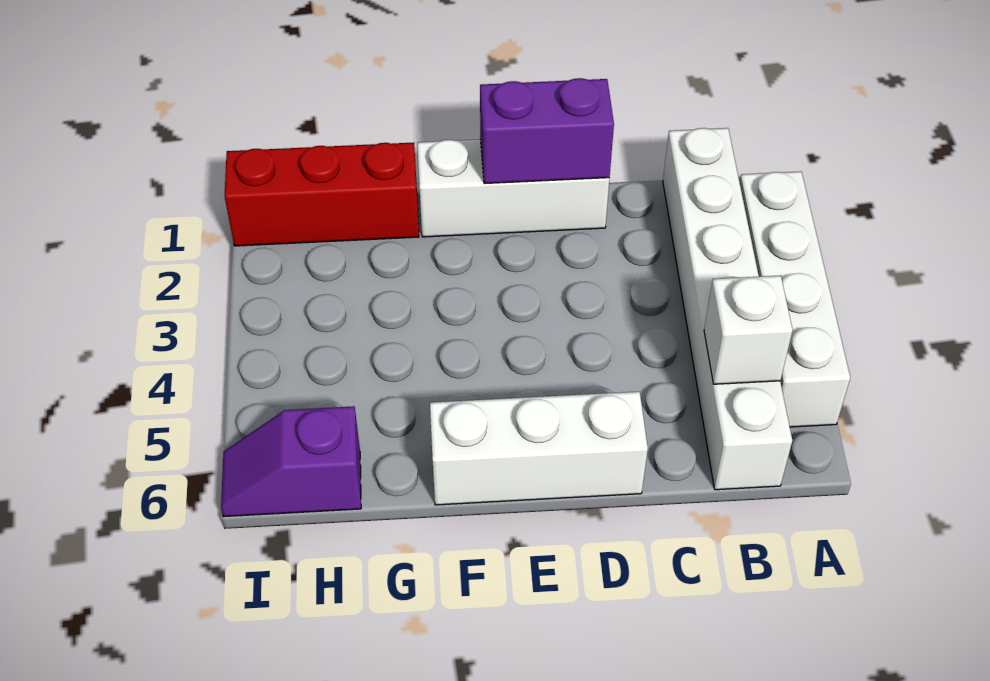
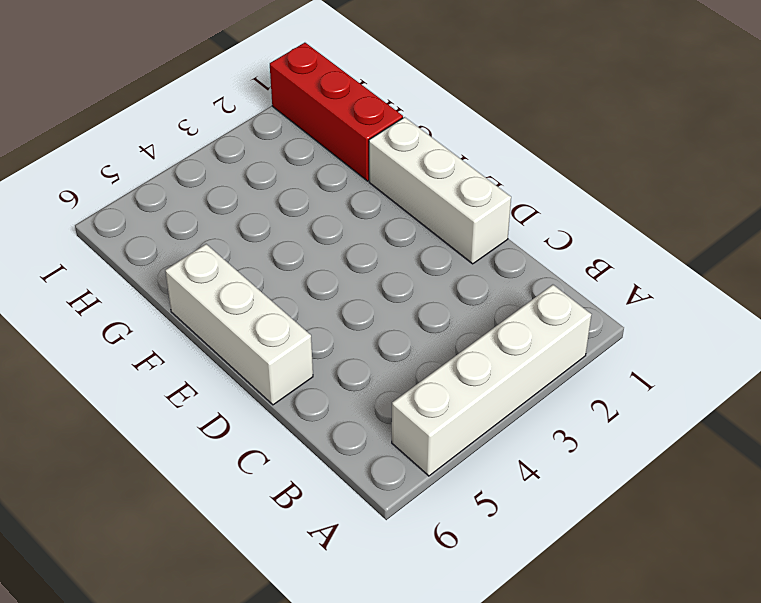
none -> white brick B1:B6 level 1
none -> purple slope H6:I6 level 1 top H

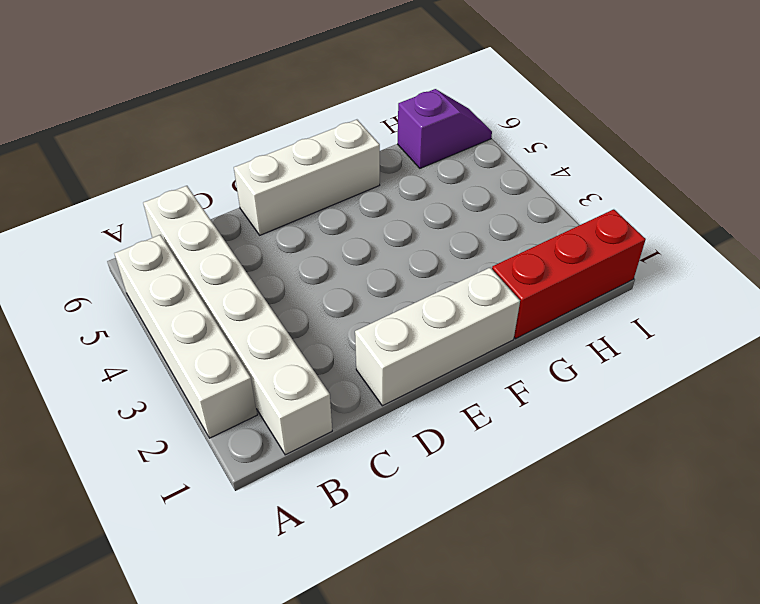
none -> white brick B5 level 2
none -> purple brick D1:E1 level 2

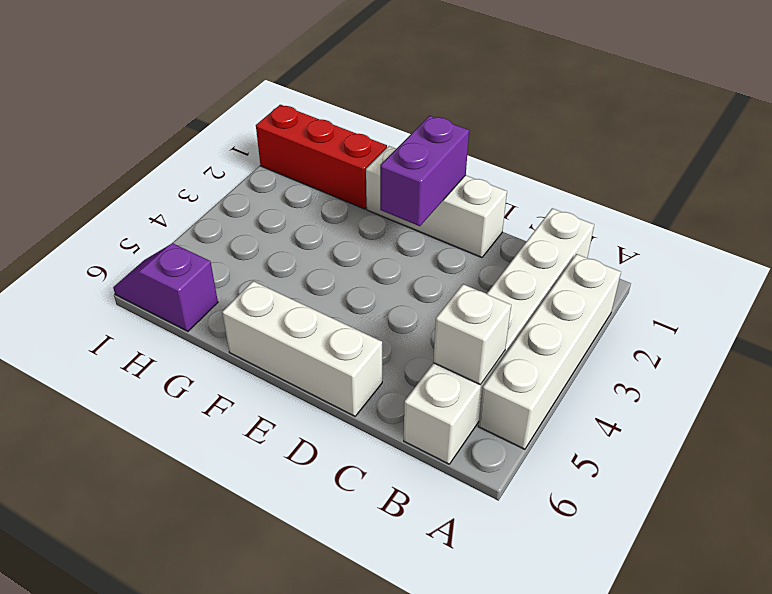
purple brick E1:E2 level 2 -> purple brick D1:E1 level 2

